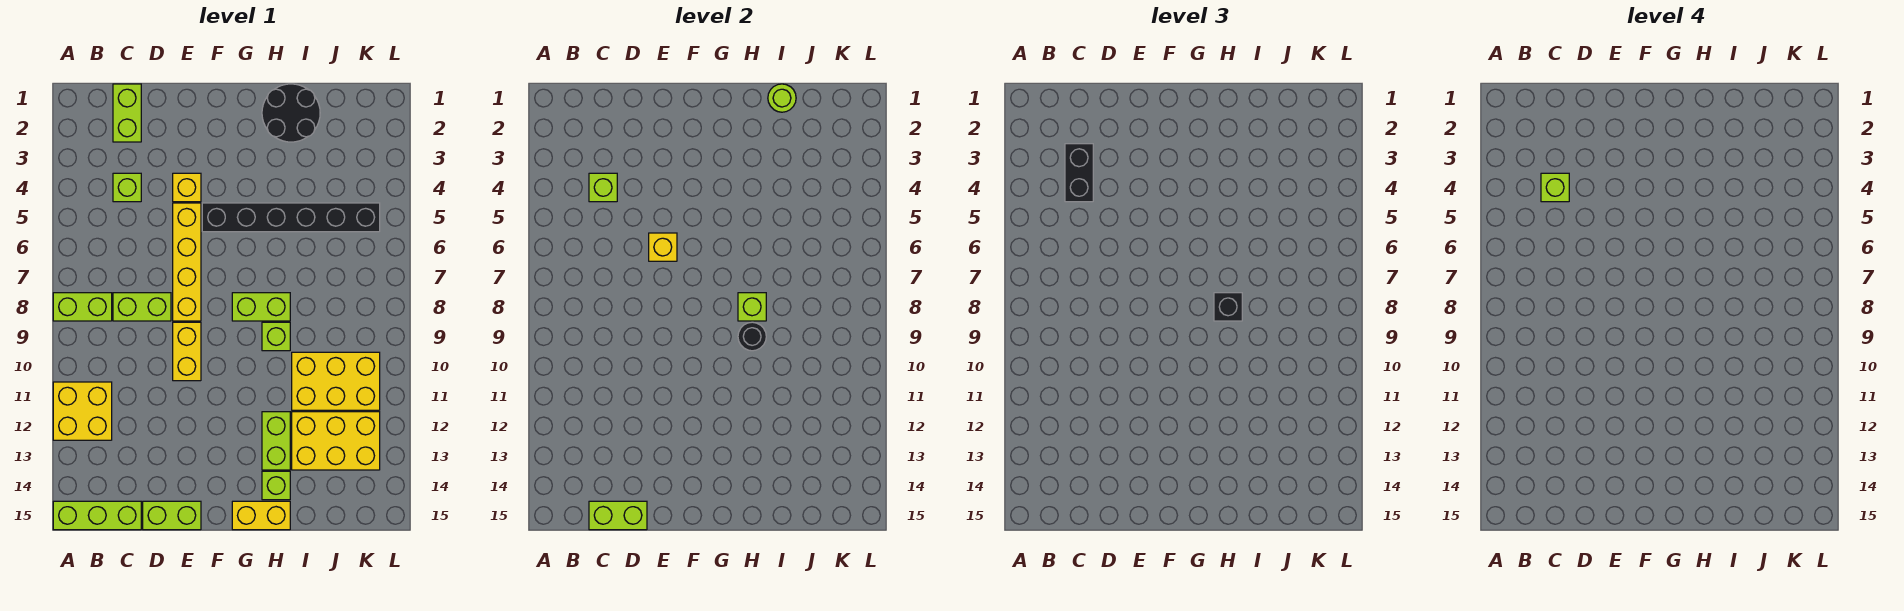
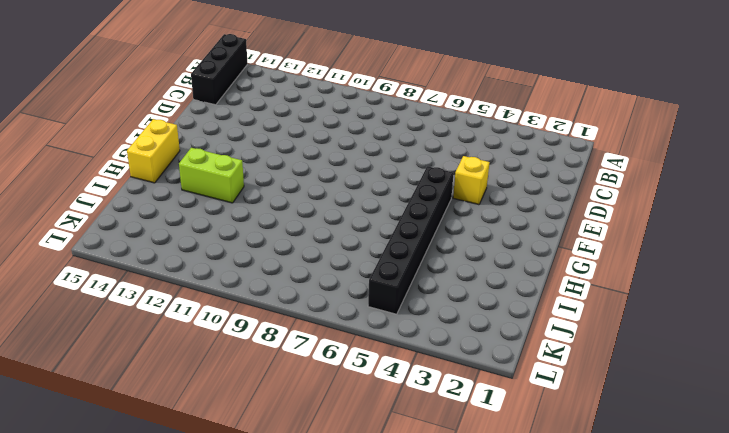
black brick A15:C15 level 1 -> lime brick A15:C15 level 1
none -> lime brick A8:B8 level 1
none -> yellow brick A11:B12 level 1
none -> lime brick C1:C2 level 1

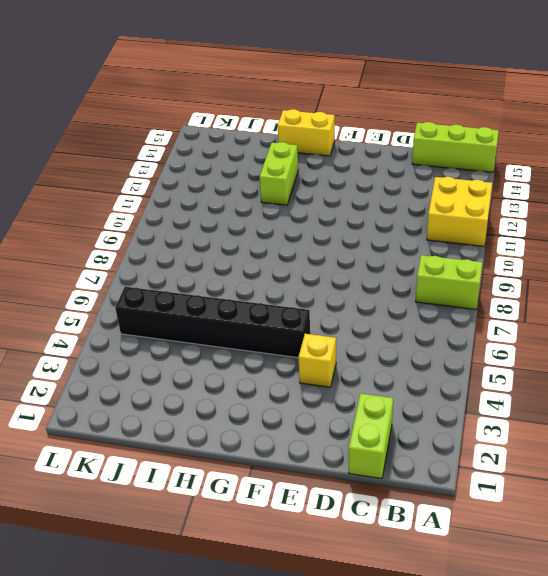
none -> lime brick C4 level 1
none -> lime brick C8:D8 level 1
none -> lime brick D15:E15 level 1

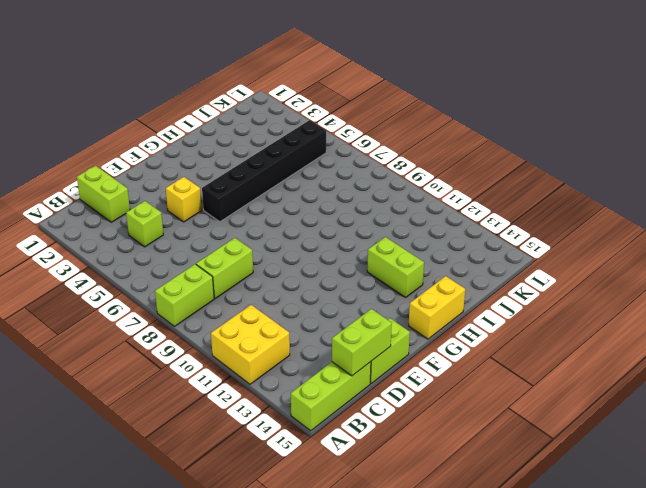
none -> yellow brick E5:E8 level 1
none -> yellow brick E9:E10 level 1
none -> lime brick G8:H8 level 1

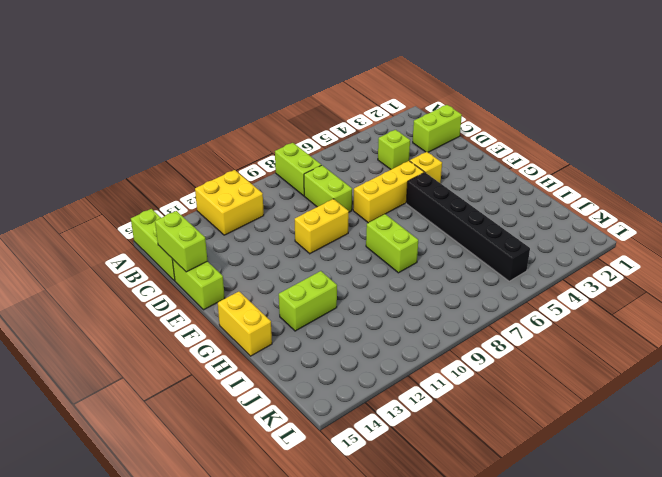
yellow brick E5:E7 level 1 -> yellow brick E5:E8 level 1
none -> black round brick H1:I2 level 1
none -> lime brick H9 level 1
none -> lime brick H14 level 1

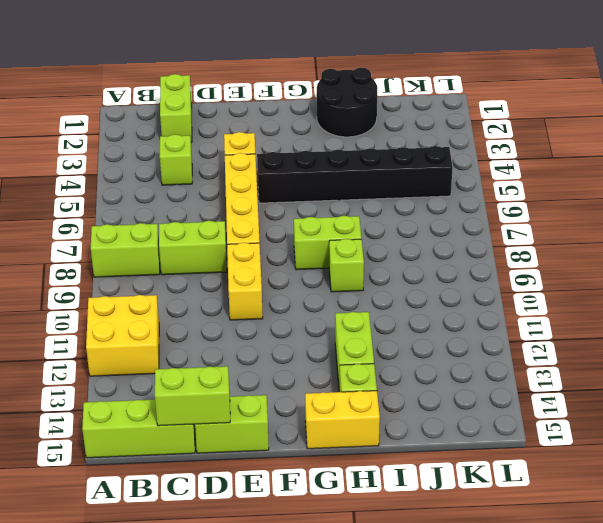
none -> yellow brick I10:K11 level 1
none -> yellow brick I12:K13 level 1
none -> lime brick C4 level 2

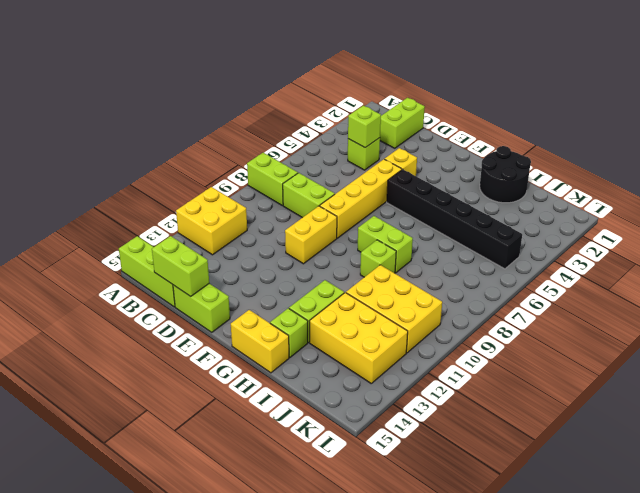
none -> yellow brick E6 level 2
none -> lime brick H8 level 2
none -> black round brick H9 level 2

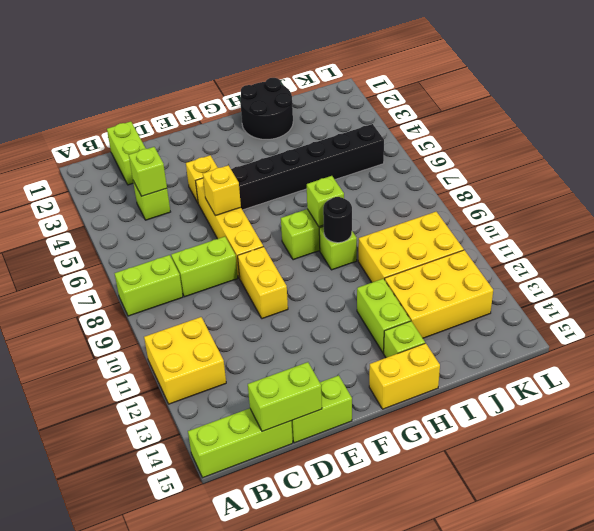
none -> lime round brick I1 level 2
none -> black brick C3:C4 level 3
none -> black brick H8 level 3

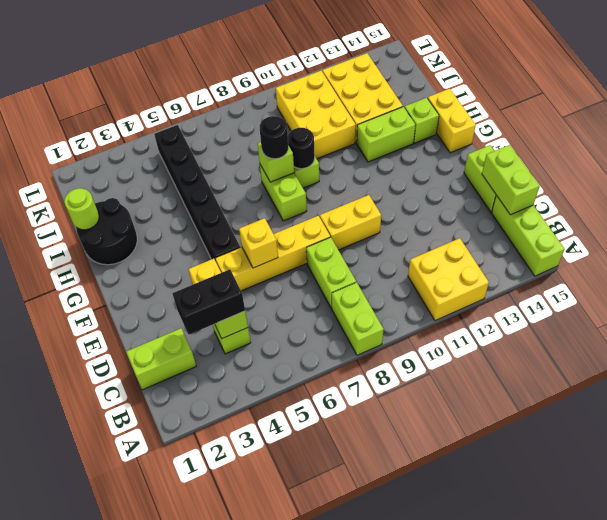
black round brick H8 level 3 -> black brick H8 level 3
none -> lime brick C4 level 4

